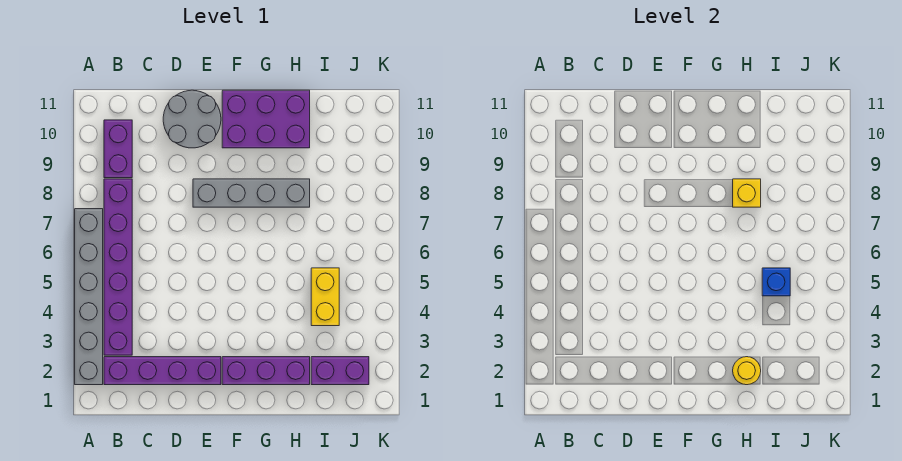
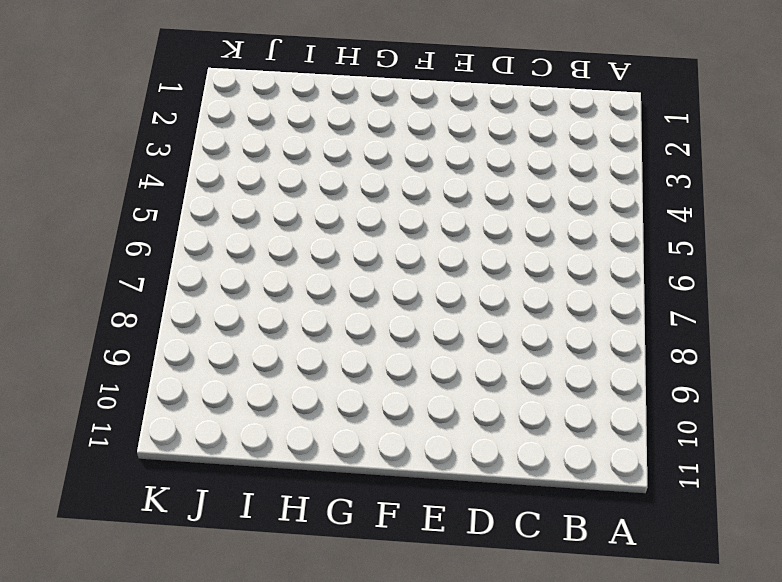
none -> grey brick A2:A7 level 1
none -> purple brick B2:E2 level 1
none -> purple brick B3:B8 level 1

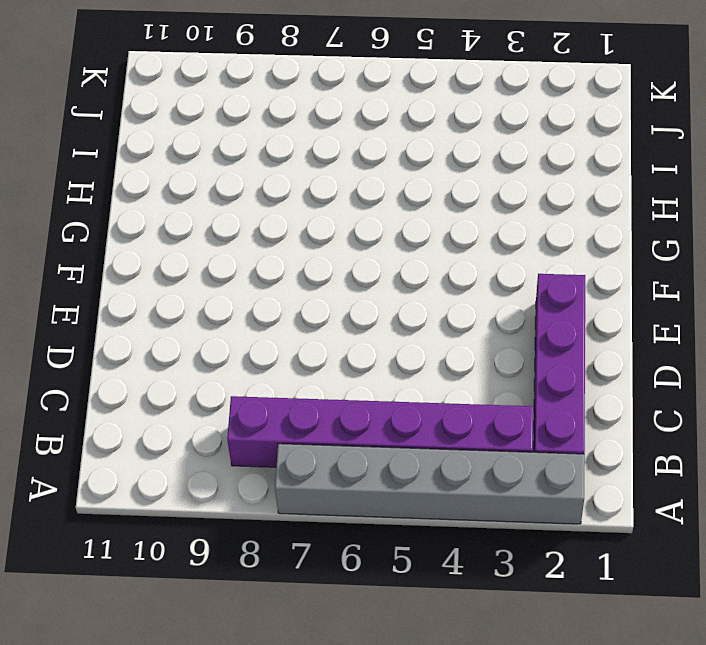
none -> purple brick B9:B10 level 1
none -> grey round brick D10:E11 level 1
none -> grey brick E8:H8 level 1

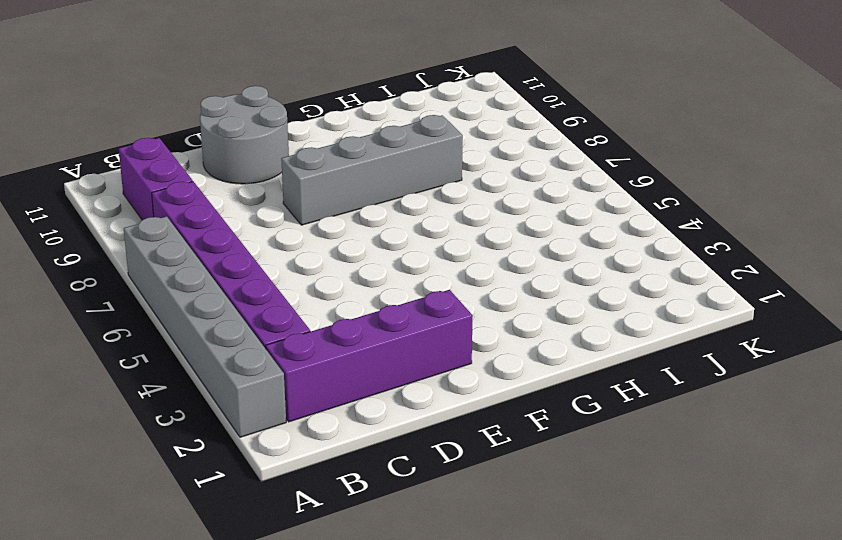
none -> purple brick F2:H2 level 1
none -> purple brick F10:H11 level 1
none -> purple brick I2:J2 level 1

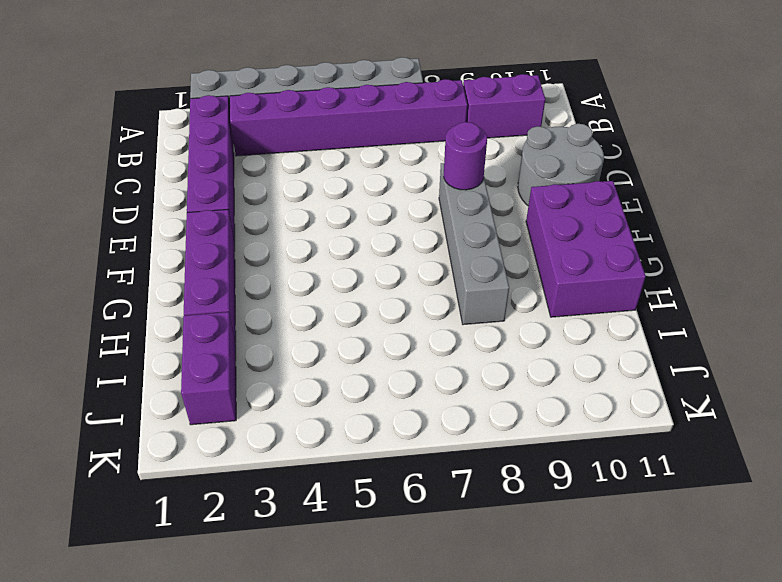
purple round brick E8 level 2 -> none
none -> yellow brick I4:I5 level 1
none -> yellow round brick H2 level 2
none -> yellow brick H8 level 2

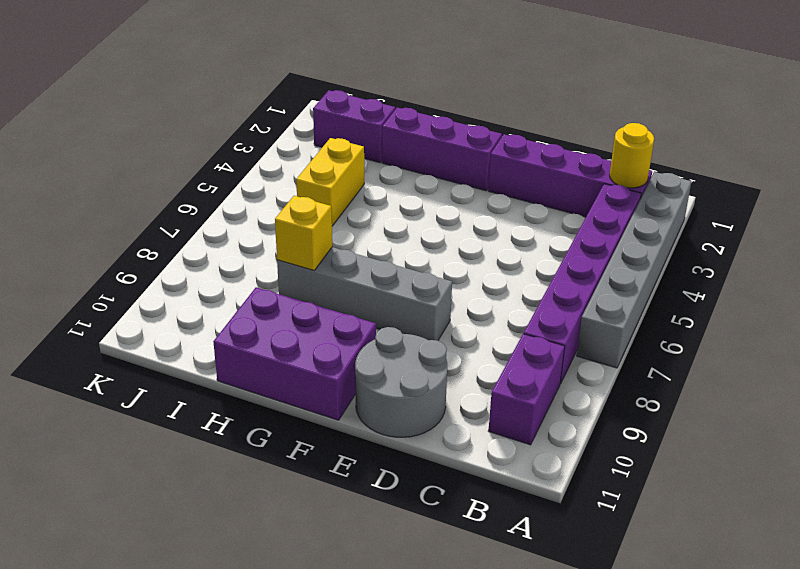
yellow round brick B2 level 2 -> yellow round brick H2 level 2
none -> blue brick I5 level 2

